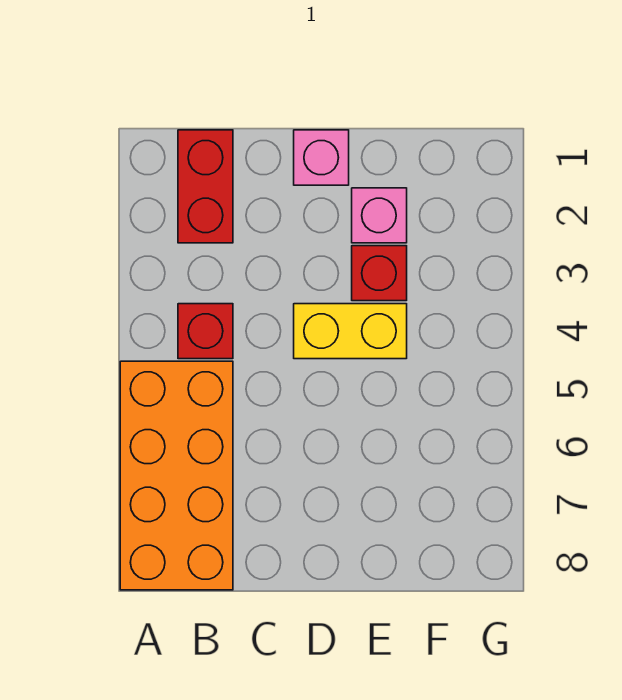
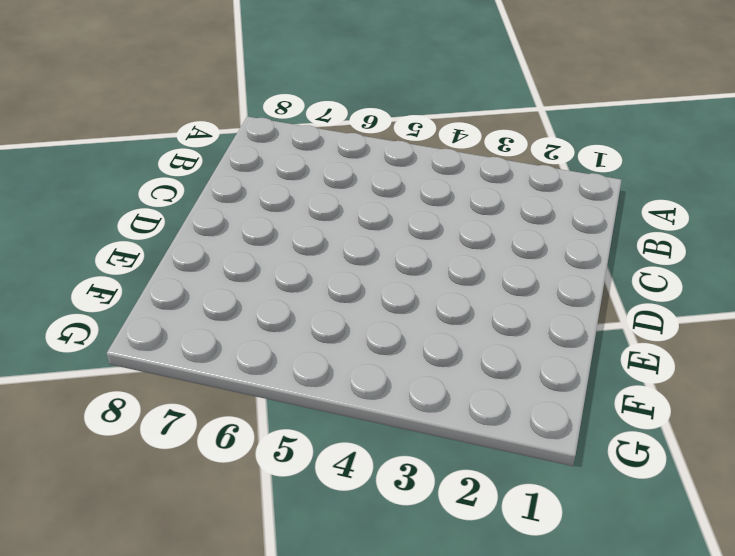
none -> orange brick A5:B8 level 1
none -> red brick B1:B2 level 1

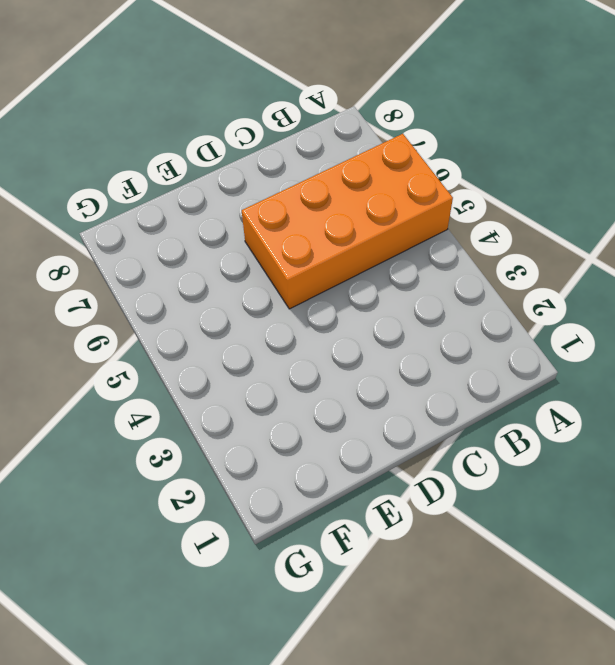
orange brick A5:D6 level 1 -> orange brick A5:B8 level 1
none -> red brick B1:B2 level 1
none -> red brick B4 level 1

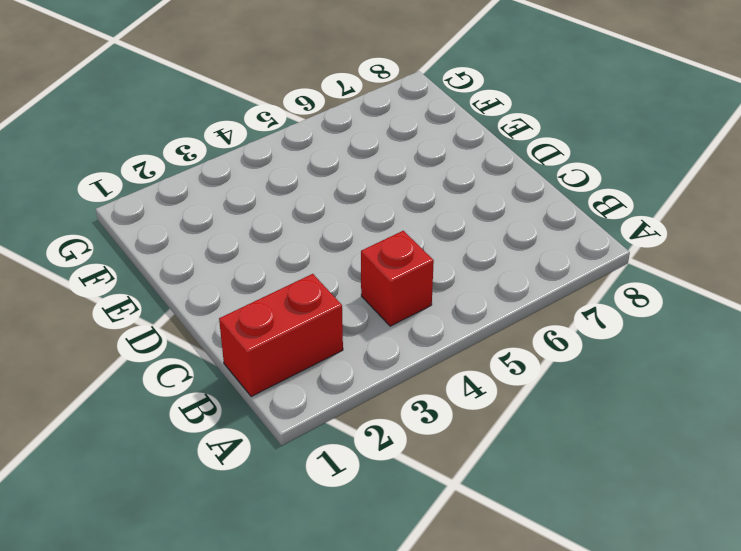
none -> orange brick A5:B8 level 1
none -> pink brick D1 level 1

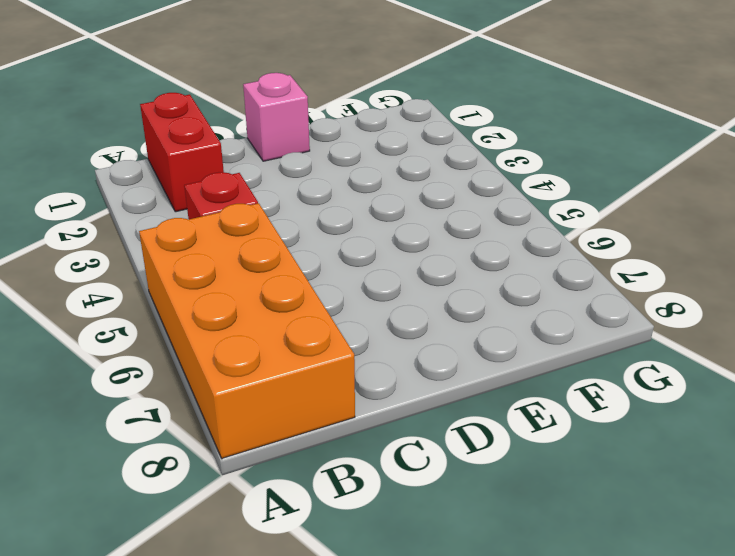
none -> yellow brick D4:E4 level 1
none -> pink brick E2 level 1

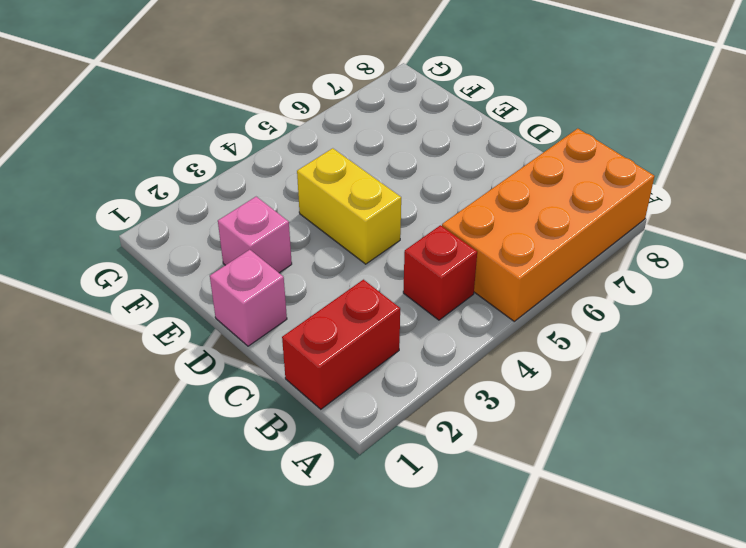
none -> red brick E3 level 1

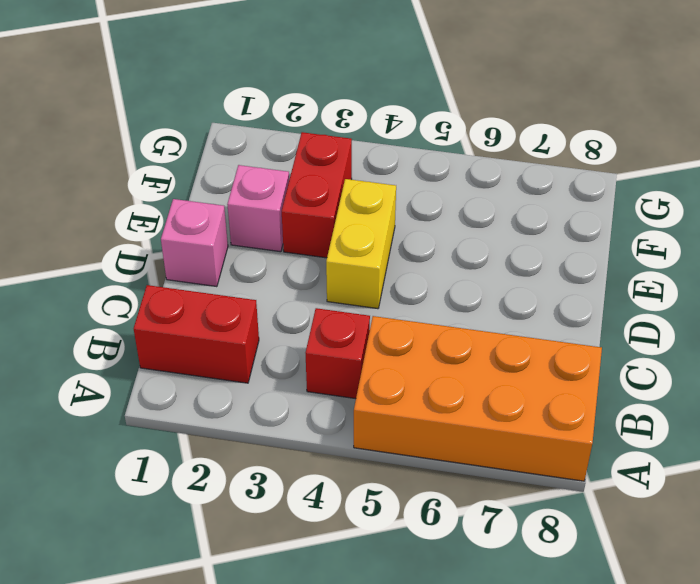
red brick E3:F3 level 1 -> red brick E3 level 1

